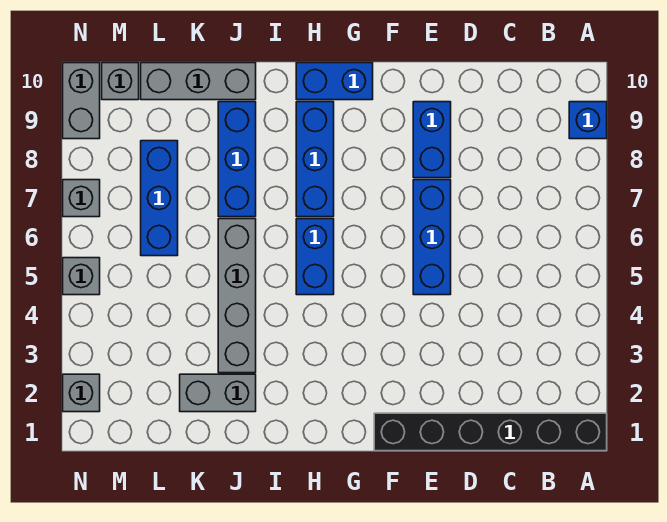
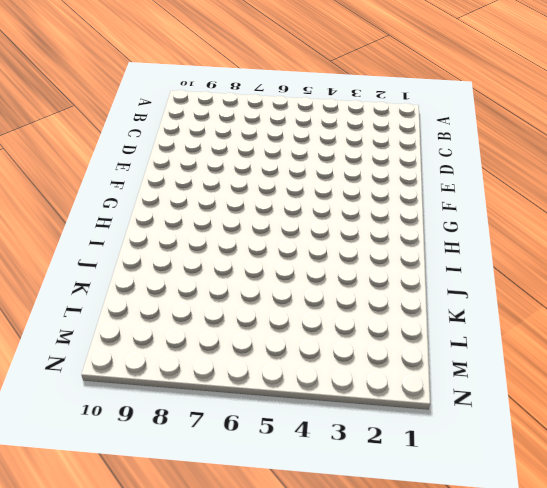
none -> black brick A1:F1 level 1
none -> blue brick A9 level 1
none -> blue brick E5:E7 level 1

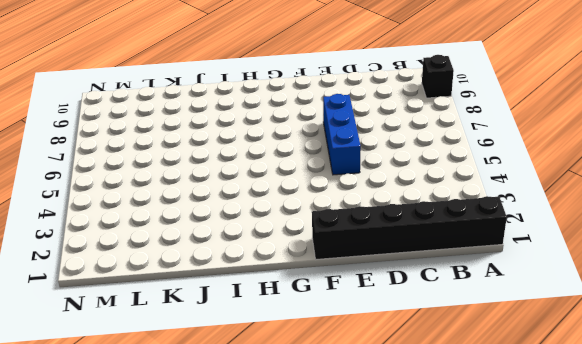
black brick A9 level 1 -> blue brick A9 level 1
none -> blue brick E8:E9 level 1
none -> blue brick G10:H10 level 1
none -> blue brick H5:H6 level 1

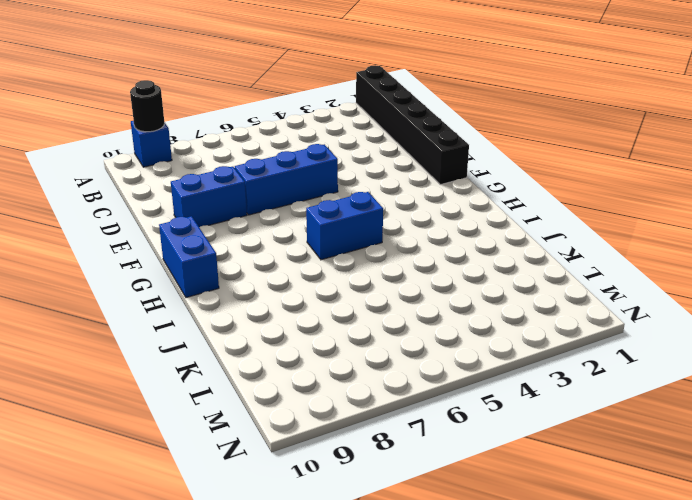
black round brick A9 level 2 -> none
none -> blue brick H7:H9 level 1
none -> grey brick J2:K2 level 1
none -> grey brick J3:J6 level 1

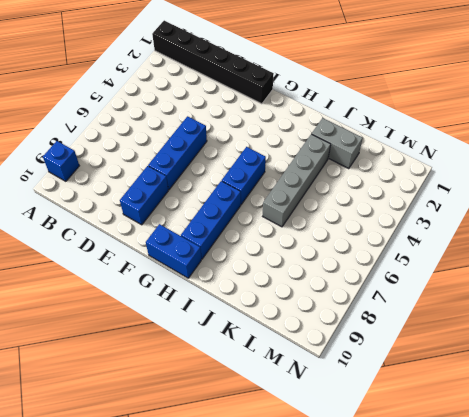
none -> blue brick J7:J9 level 1
none -> grey brick J10:L10 level 1
none -> blue brick L6:L8 level 1

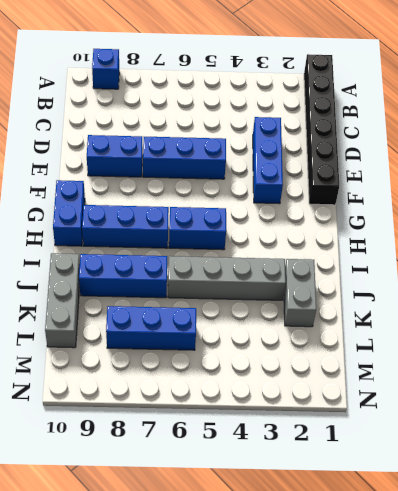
blue brick D3:F3 level 1 -> none
none -> grey brick M10 level 1
none -> grey brick N2 level 1
none -> grey brick N5 level 1

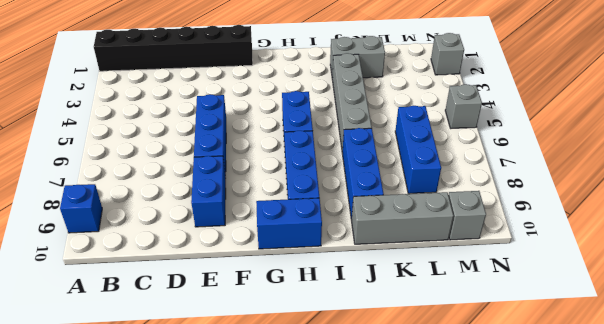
none -> grey brick N7 level 1
none -> grey brick N9:N10 level 1

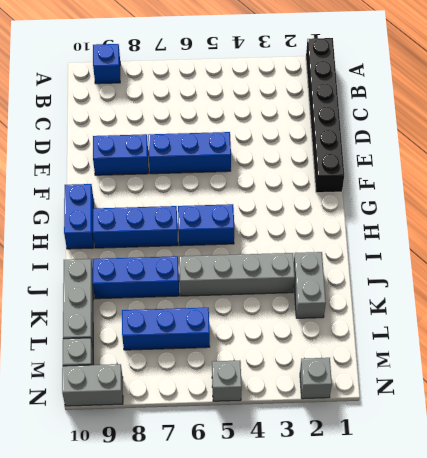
none -> grey brick N7 level 1

